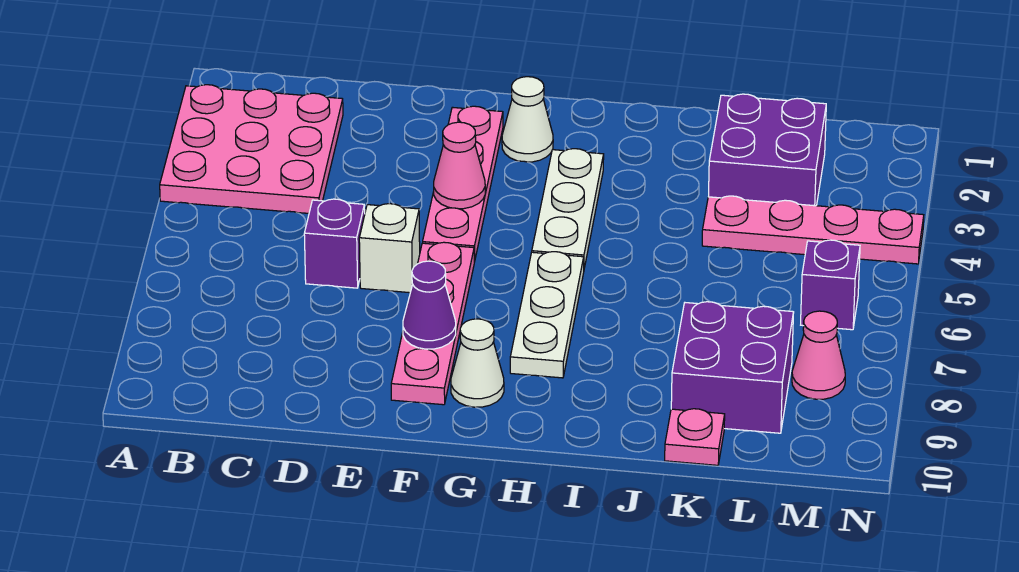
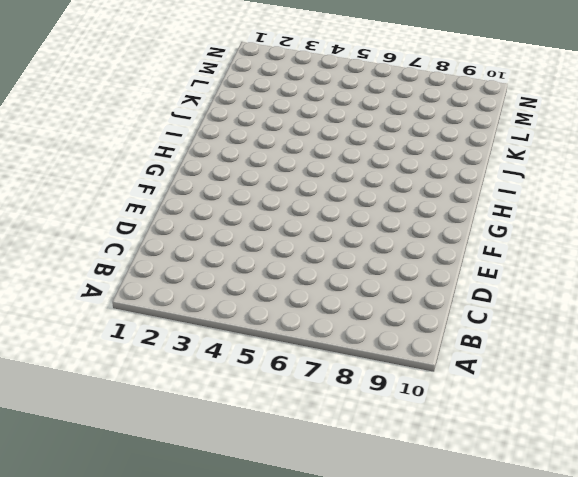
none -> pink plate A2:C4 level 1
none -> purple brick D6 level 1
none -> white brick E6 level 1

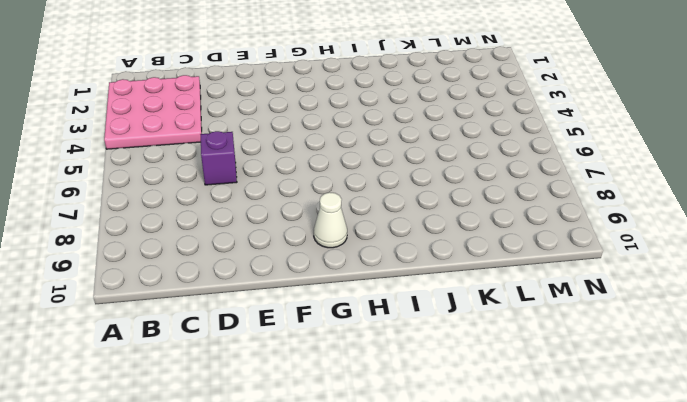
none -> white brick E6 level 1
none -> pink plate F2:F5 level 1
none -> pink plate F6:F9 level 1

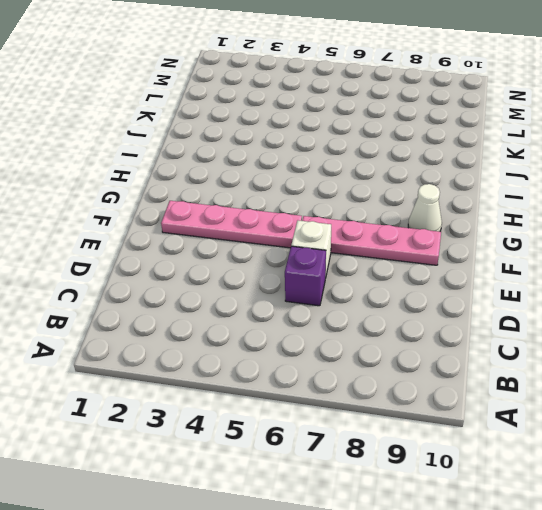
none -> pink plate A2:C4 level 1
none -> white cone G2 level 1
none -> white plate H3:H5 level 1

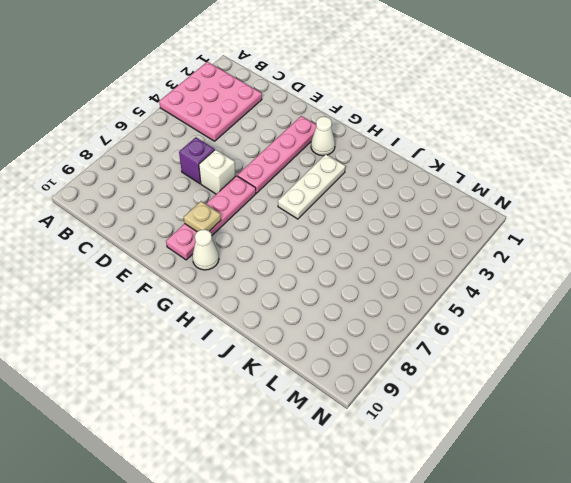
tan plate F8 level 2 -> purple cone F8 level 2
none -> white plate H6:H8 level 1
none -> purple brick K2:L3 level 1
none -> pink plate K4:N4 level 1

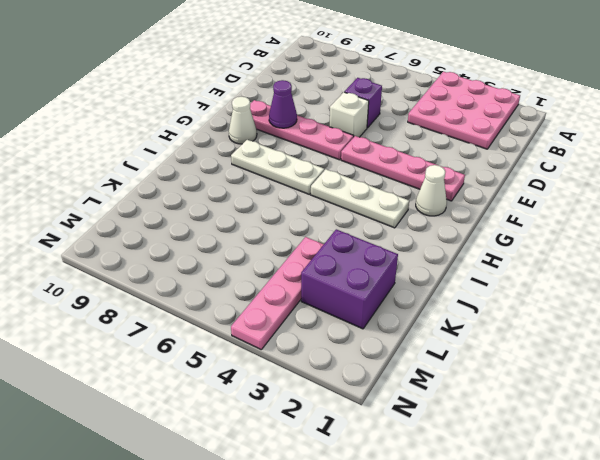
none -> purple brick K8:L9 level 1
none -> pink plate K10 level 1
none -> purple brick M6 level 1

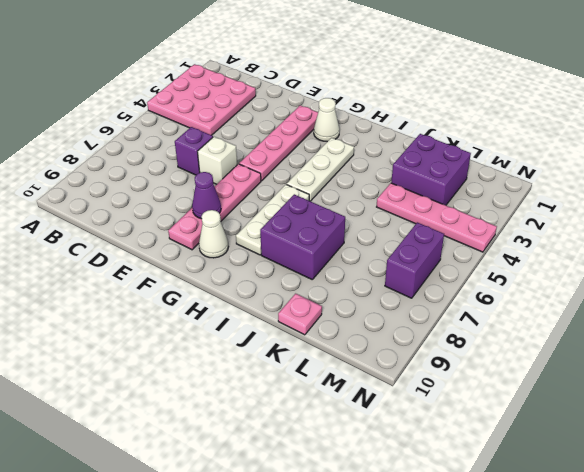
purple brick I7:J8 level 1 -> purple brick K8:L9 level 1
purple brick M6:M7 level 1 -> purple brick M6 level 1
none -> pink cone M8 level 1
none -> pink cone F4 level 2

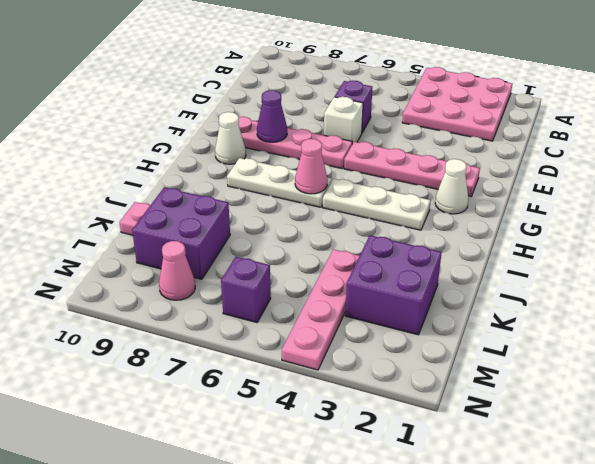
pink cone H6 level 2 -> pink cone F4 level 2

